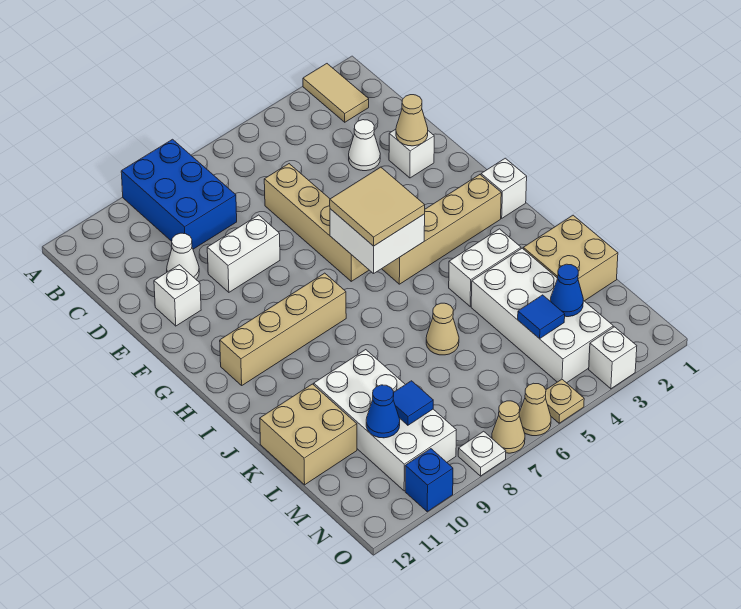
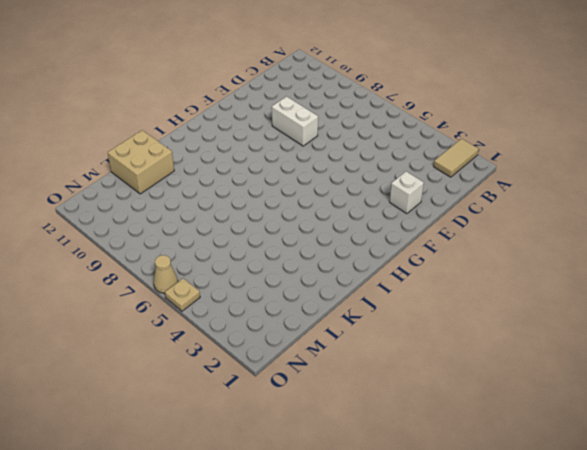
none -> blue brick A8:C9 level 1
none -> white cone D3 level 1
none -> tan brick D6:G6 level 1
none -> white cone D10 level 1

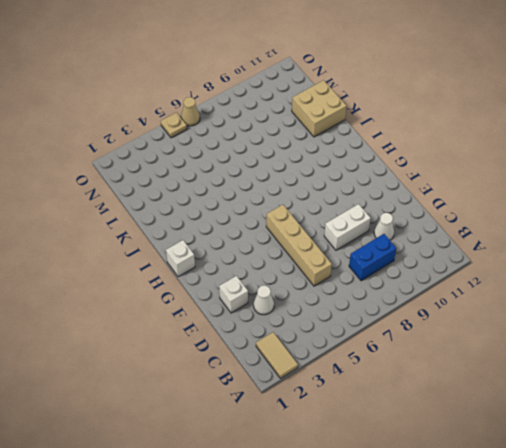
blue brick C8:C9 level 1 -> blue brick A8:C9 level 1
none -> white brick E11 level 1
none -> tan brick H2:H5 level 1
none -> tan brick H8:H11 level 1
none -> white brick J3:J4 level 1

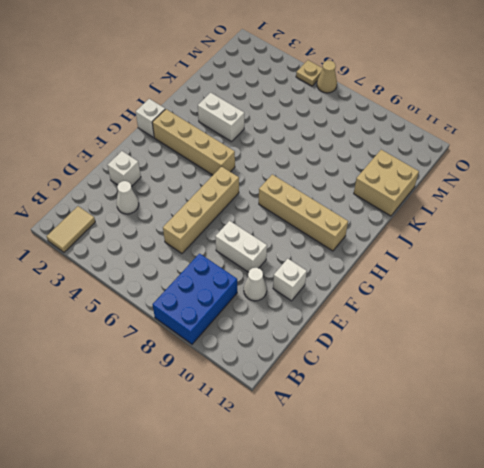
none -> tan brick K1:L2 level 1
none -> white brick K3:N4 level 1
none -> tan cone K6 level 1
none -> white brick K9:N10 level 1

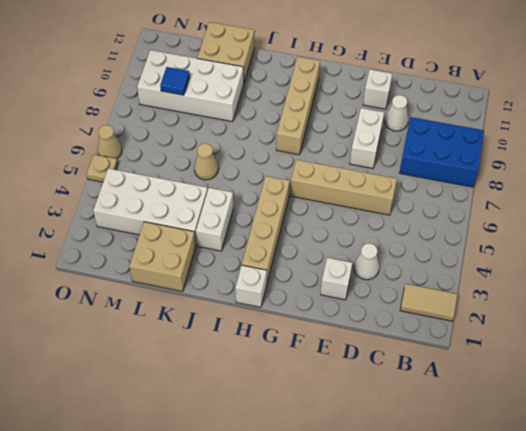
none -> white brick O3 level 1
none -> tan cone O7 level 1
none -> white plate O8 level 1
none -> blue brick O10 level 1

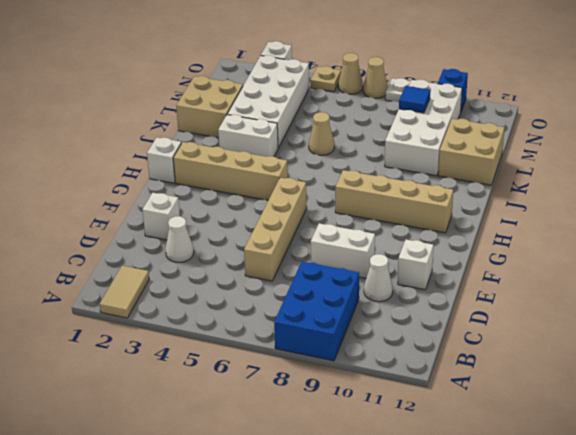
none -> tan cone E2 level 2
none -> white brick G5:H6 level 2
none -> blue cone M3 level 2
none -> blue tile M4 level 2

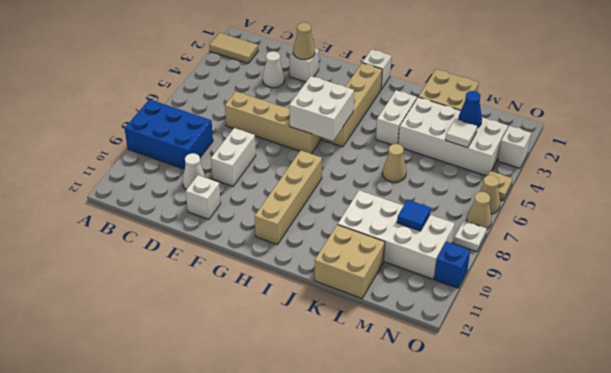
white tile M4 level 2 -> blue tile M4 level 2
none -> blue cone M10 level 2
none -> tan tile G5:H6 level 3

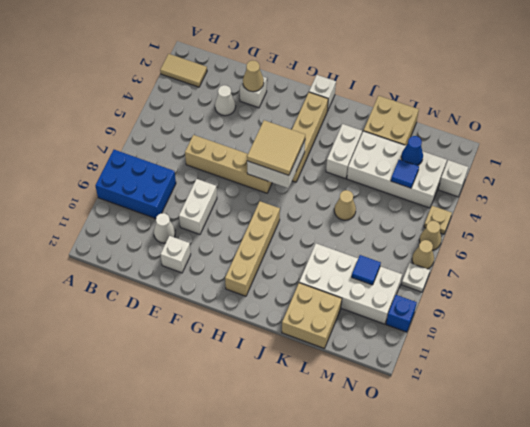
none -> blue cone M10 level 2

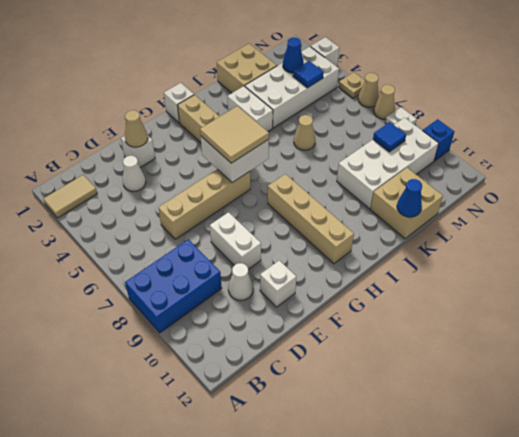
blue cone K12 level 2 -> blue cone M10 level 2

